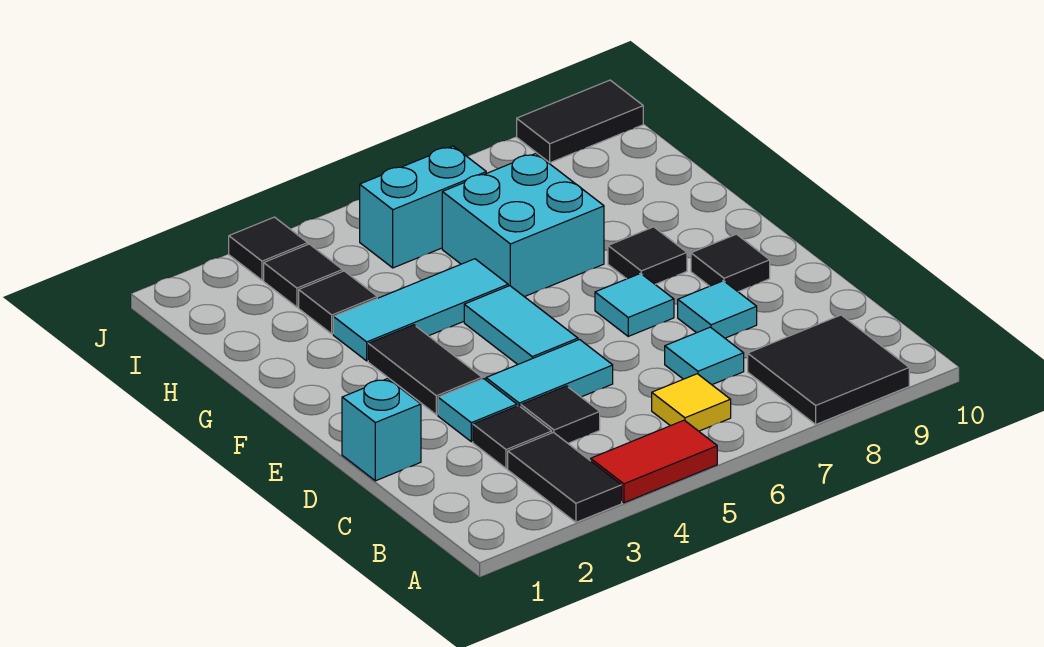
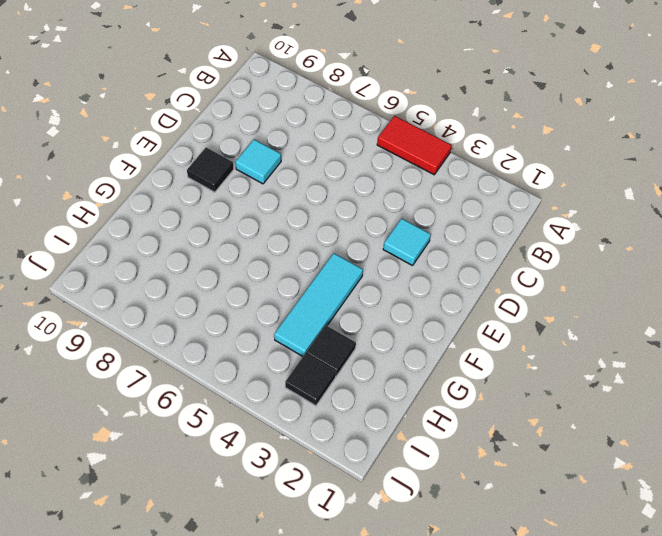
cyan tile F4:H4 level 1 -> cyan tile G3:G5 level 1
none -> black tile A3:B3 level 1
none -> black tile A8:B9 level 1
none -> yellow tile B6 level 1

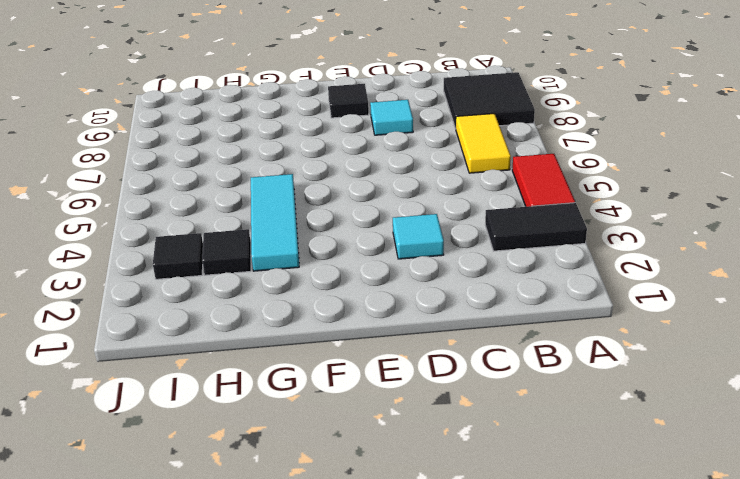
yellow tile B6:B7 level 1 -> yellow tile B6 level 1
none -> black tile C3 level 1
none -> black tile C4 level 1
none -> cyan tile C7 level 1

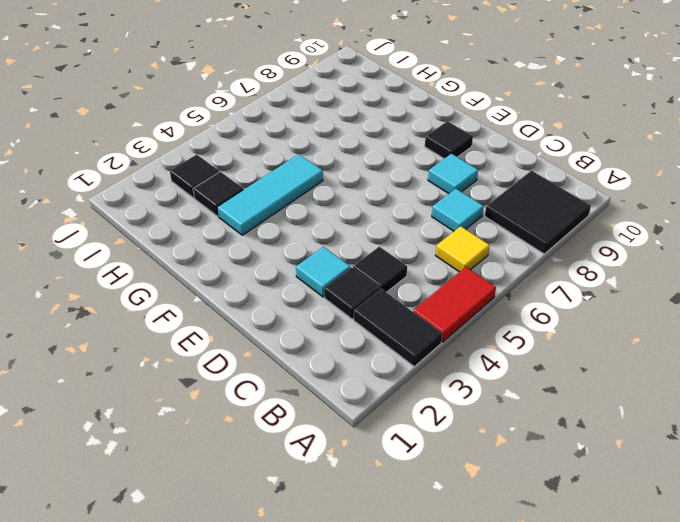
none -> cyan brick D1 level 1
none -> cyan tile D4:D5 level 1
none -> black tile E3:F3 level 1

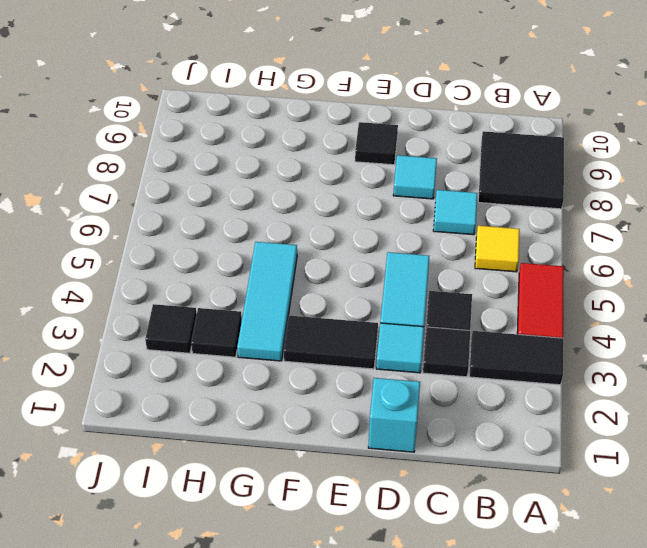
none -> cyan tile E5:F5 level 1
none -> cyan tile E7 level 1
none -> black tile F8 level 1

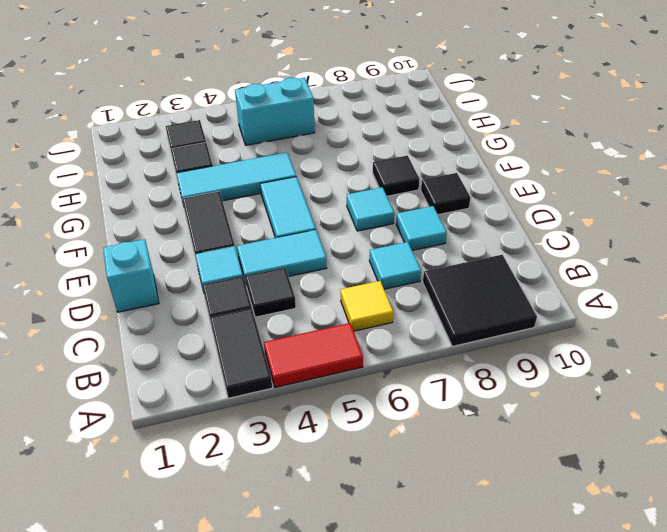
none -> cyan brick G6:H7 level 1
none -> black tile J3 level 1
none -> black tile J9:J10 level 1

